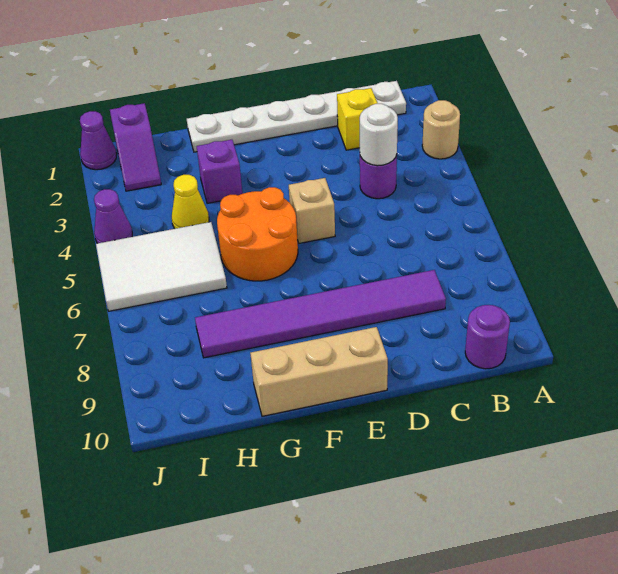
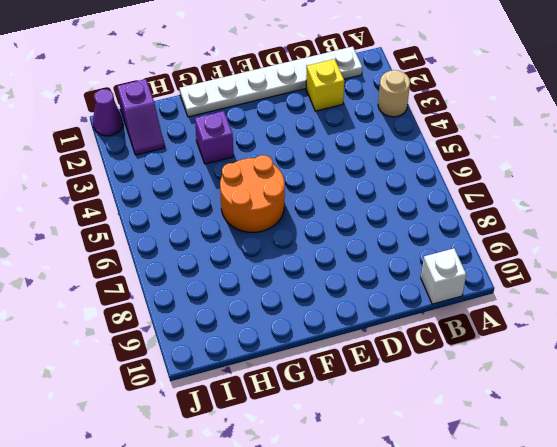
white brick B10 level 1 -> purple round brick B10 level 1
none -> purple round brick C4 level 1
none -> purple tile C8:H8 level 1
none -> tan brick E5 level 1

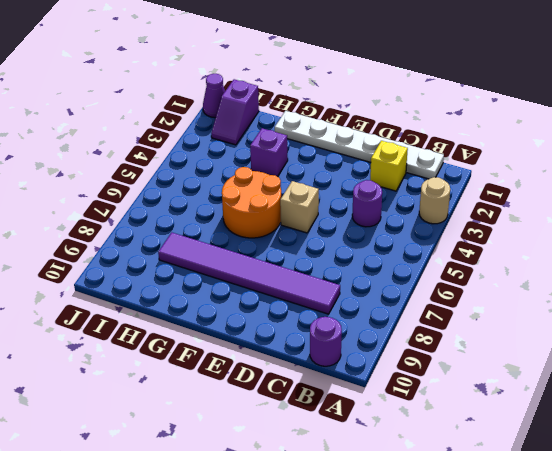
none -> tan brick E10:G10 level 1
none -> yellow cone H4 level 1
none -> white tile H5:J6 level 1

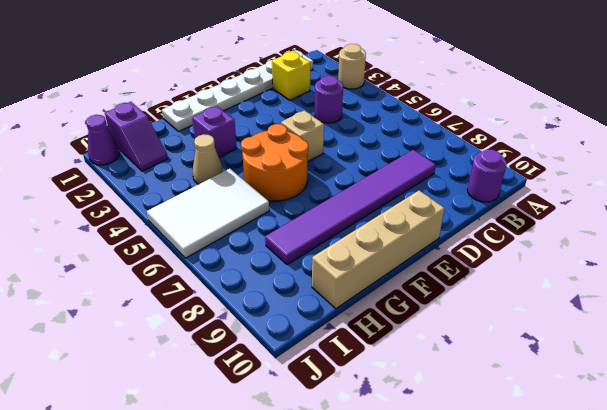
tan brick E10:H10 level 1 -> tan brick E10:G10 level 1
tan cone H4 level 1 -> yellow cone H4 level 1
none -> purple cone J4 level 1
none -> white round brick C4 level 2

